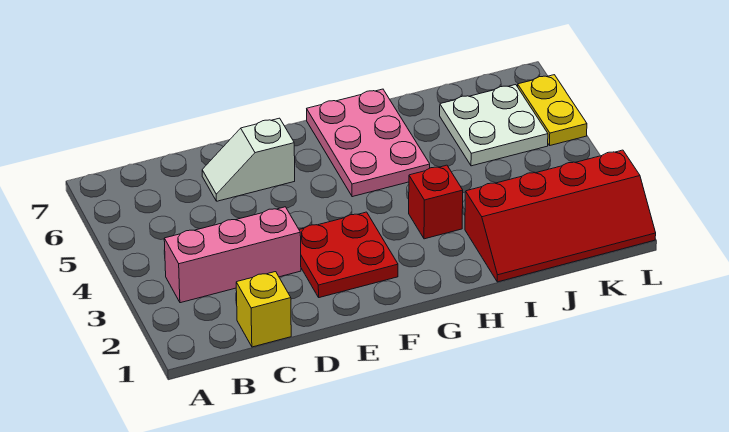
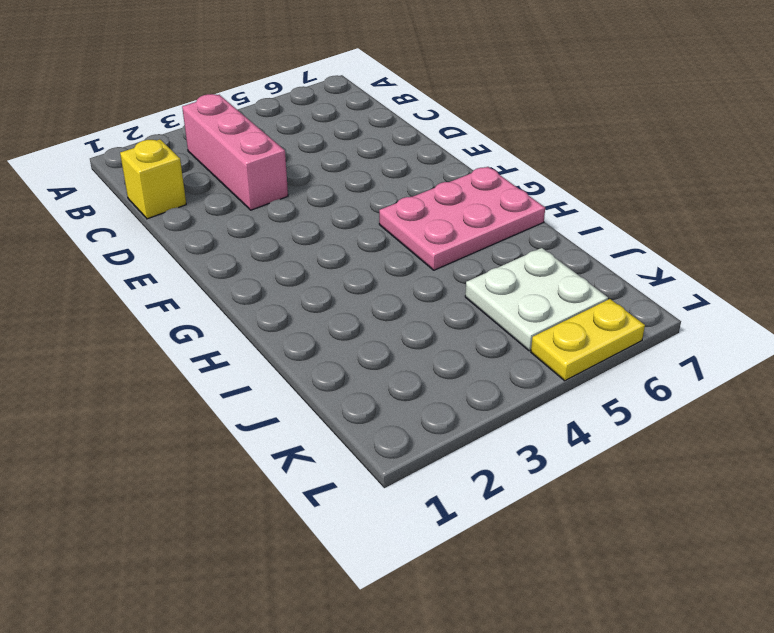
none -> white slope D6:E6 level 1 top E
none -> red plate E2:F3 level 1

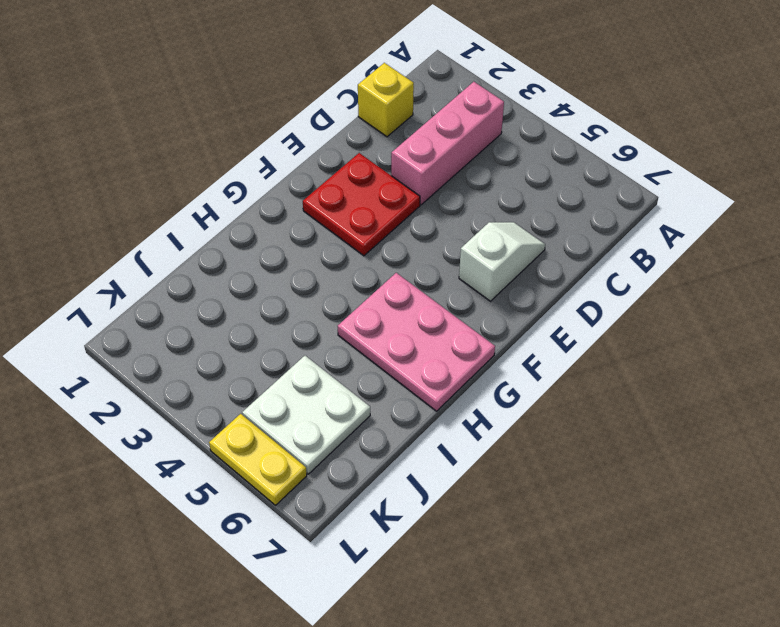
none -> red brick H3 level 1
none -> red slope I1:L2 level 1 top 2

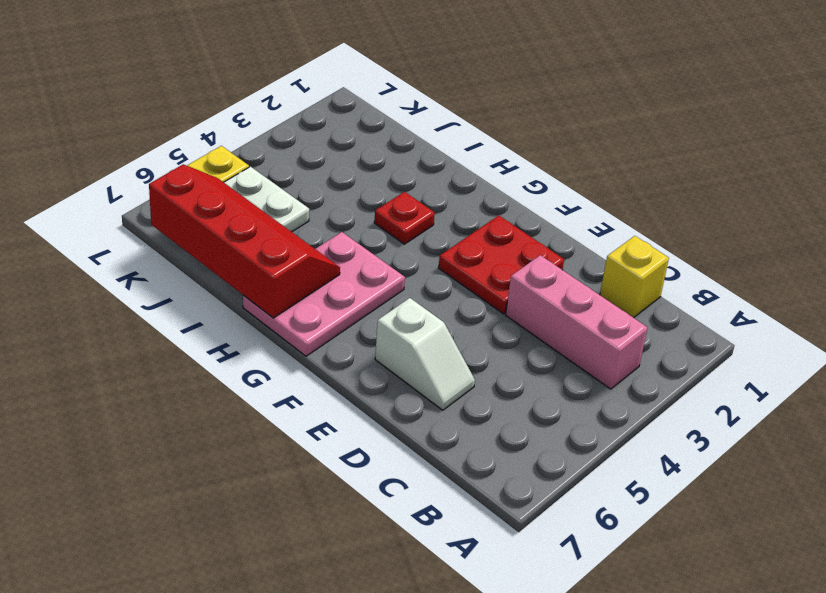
red plate H3 level 1 -> red brick H3 level 1
red slope H6:K7 level 2 top 7 -> red slope I1:L2 level 1 top 2

